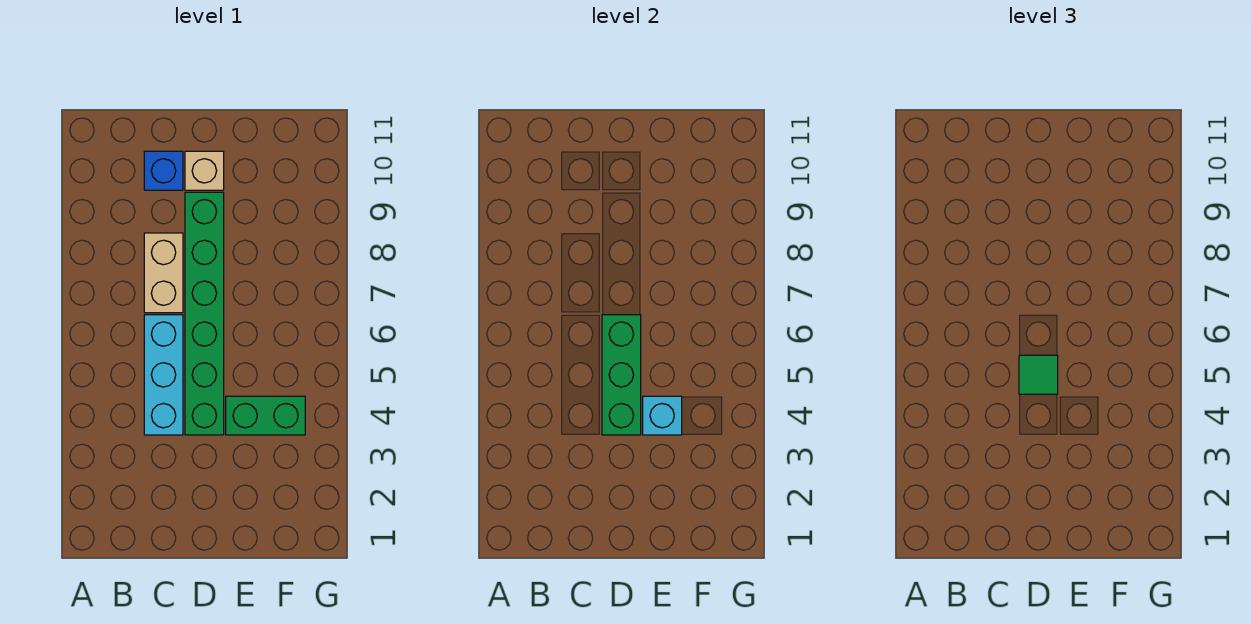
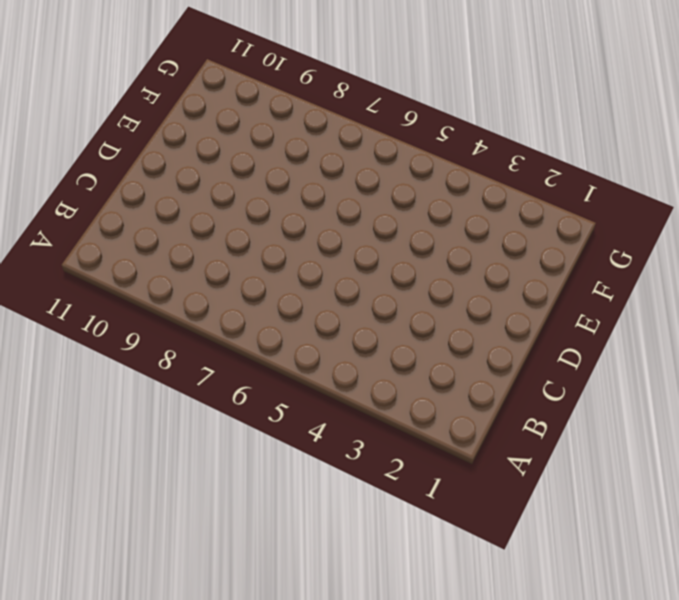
none -> cyan brick C4:C6 level 1
none -> tan brick C7:C8 level 1

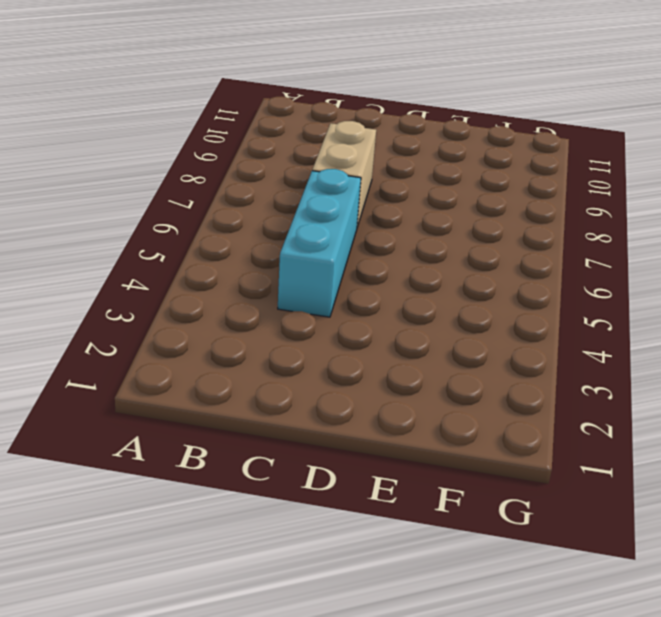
none -> blue brick C10 level 1
none -> green brick D4:D9 level 1

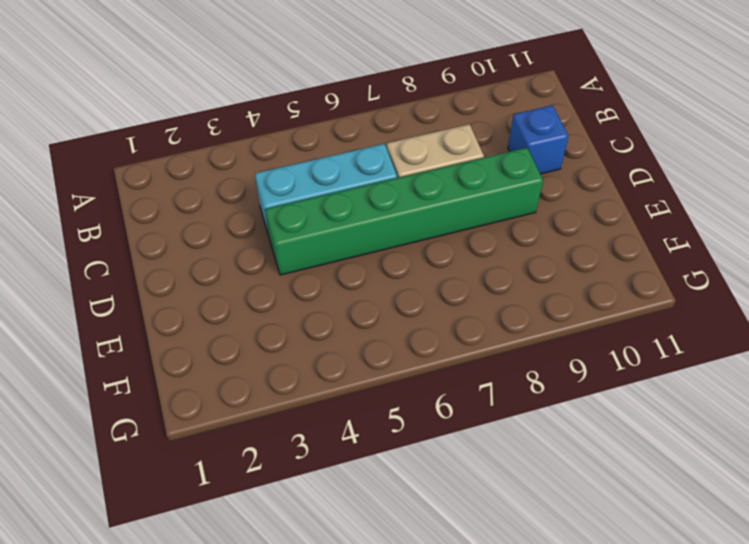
none -> tan brick D10 level 1
none -> green brick E4:F4 level 1

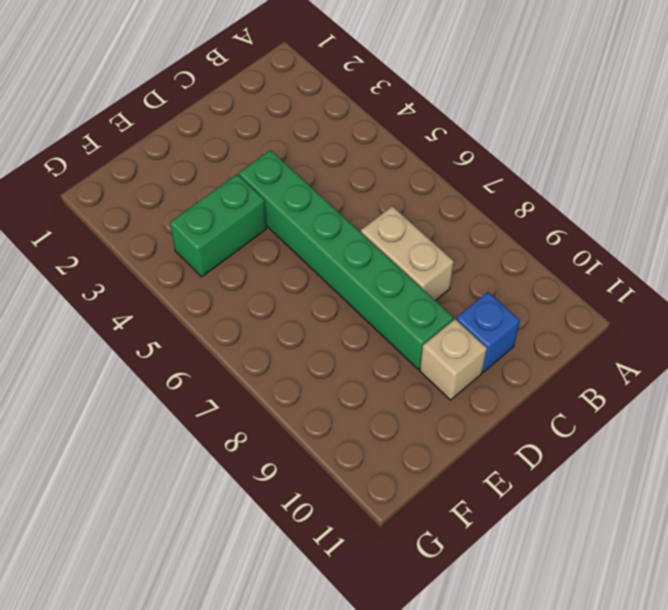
none -> cyan brick C4:C6 level 1
none -> green brick D4:D6 level 2

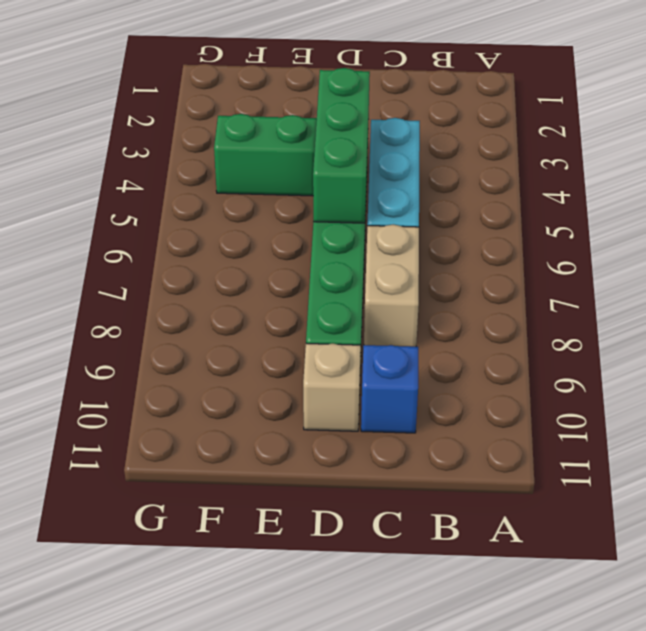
none -> cyan brick E4 level 2
none -> green tile D5 level 3

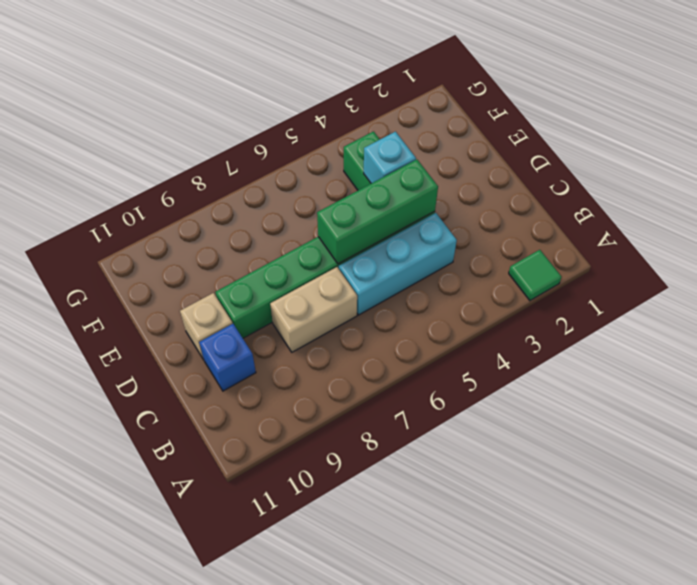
green tile A2 level 1 -> green tile D5 level 3

